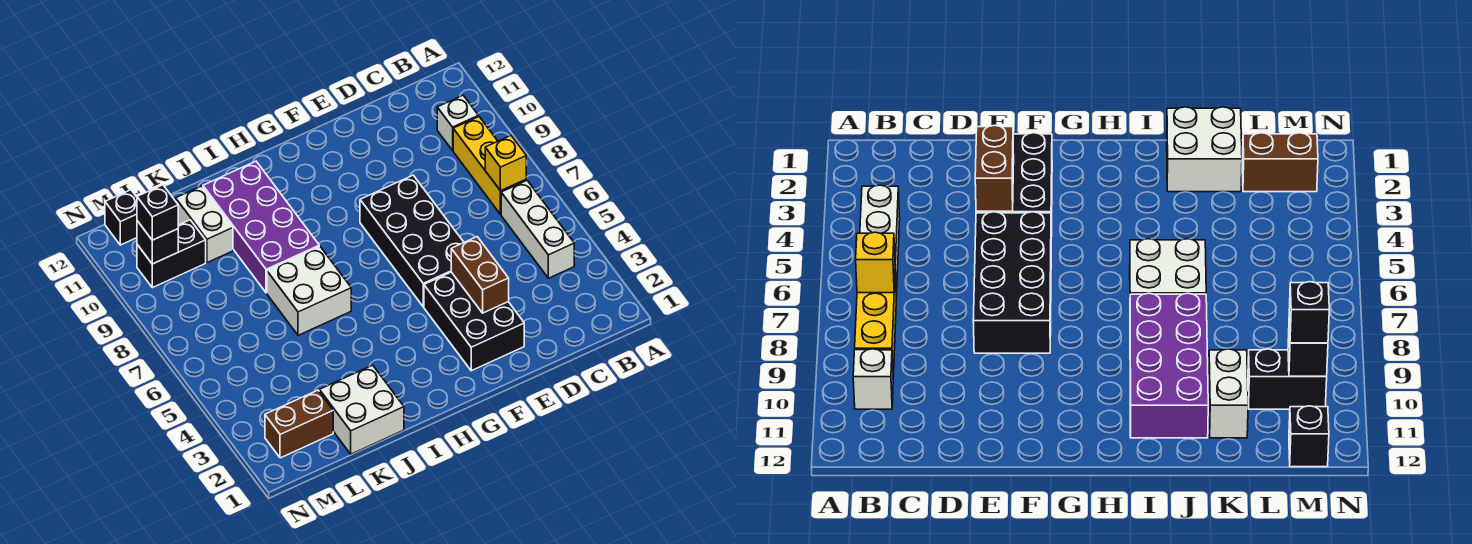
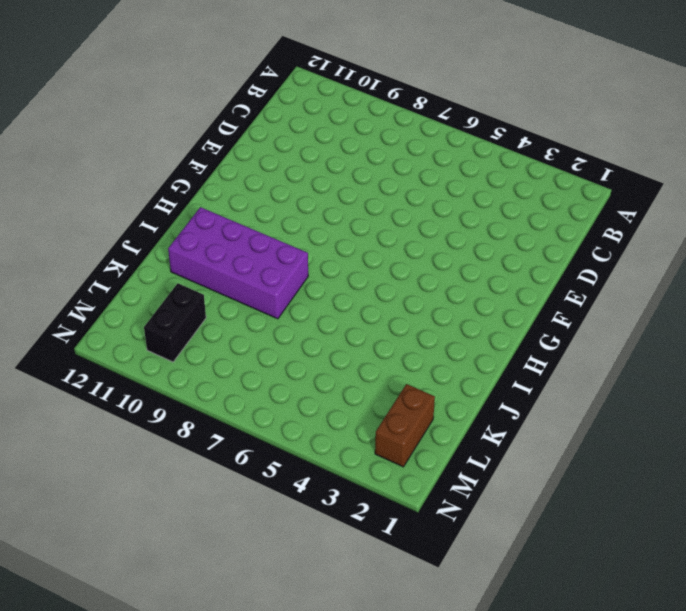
none -> white brick B4:B6 level 1
none -> yellow brick B7:B9 level 1
none -> white brick B10 level 1

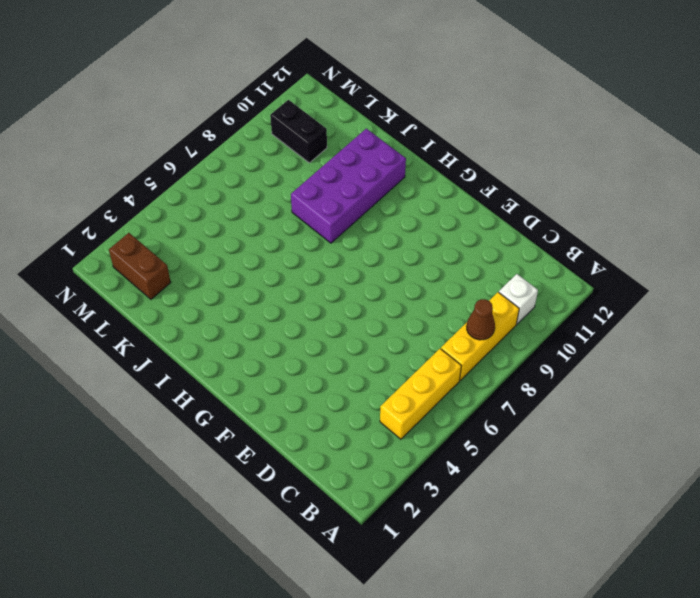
yellow brick B4:B6 level 1 -> white brick B4:B6 level 1
brown cone B8 level 2 -> none
none -> black brick E2:F4 level 1
none -> black brick E5:F8 level 1
none -> white brick I6:J7 level 1

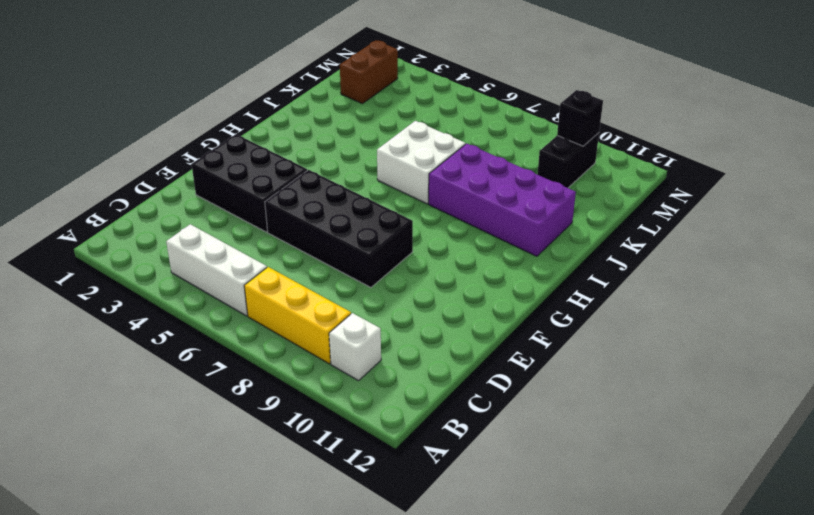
none -> white brick J1:K2 level 1
none -> white brick K10:K11 level 1
none -> black brick M12 level 1

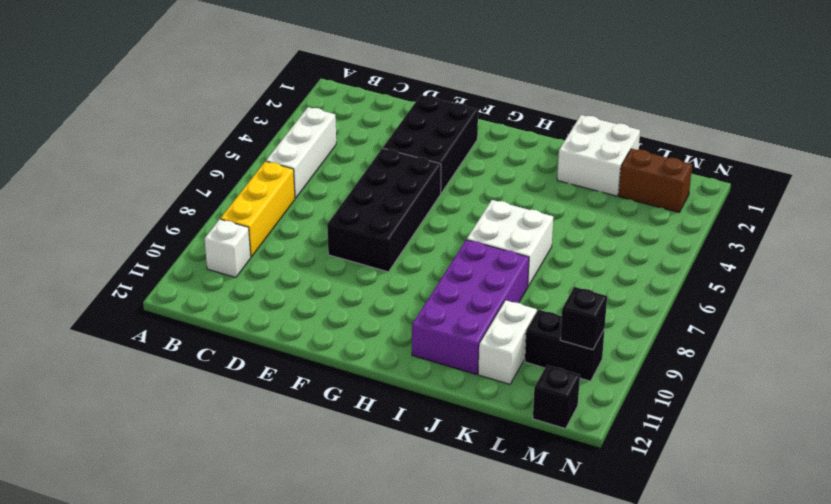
none -> yellow brick B7 level 2
none -> brown brick E3:E4 level 2
none -> black brick M10 level 3

